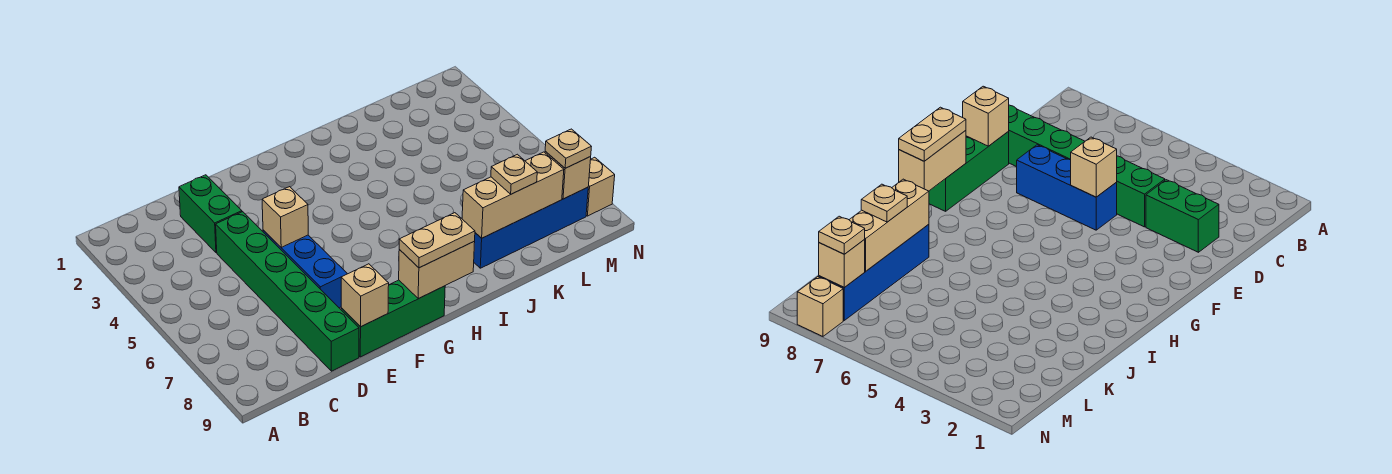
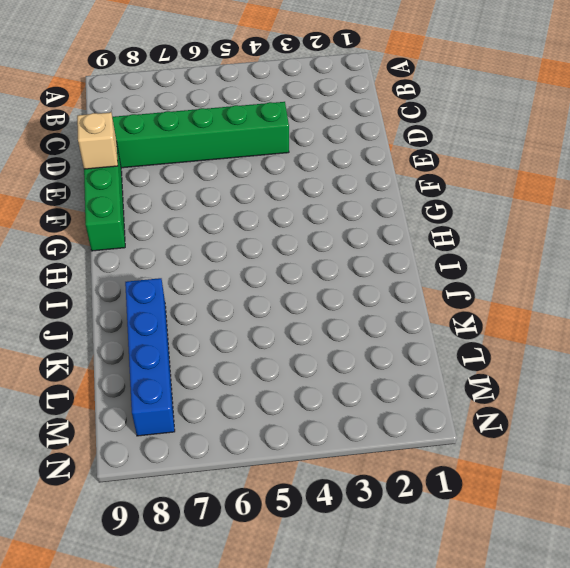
none -> green brick D2:D3 level 1
none -> blue brick E5:E7 level 1
none -> tan brick N8 level 1

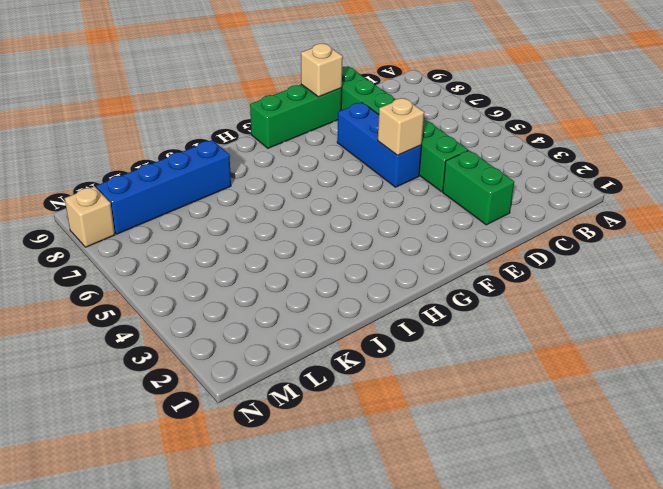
none -> tan brick G9:H9 level 2
none -> tan brick J8:L8 level 2
none -> tan brick M8 level 2

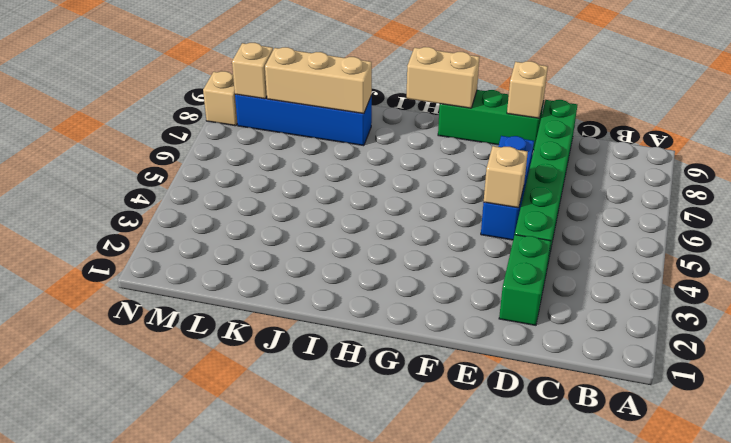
none -> tan plate G9:H9 level 3
none -> tan plate K8 level 3
none -> tan plate M8 level 3

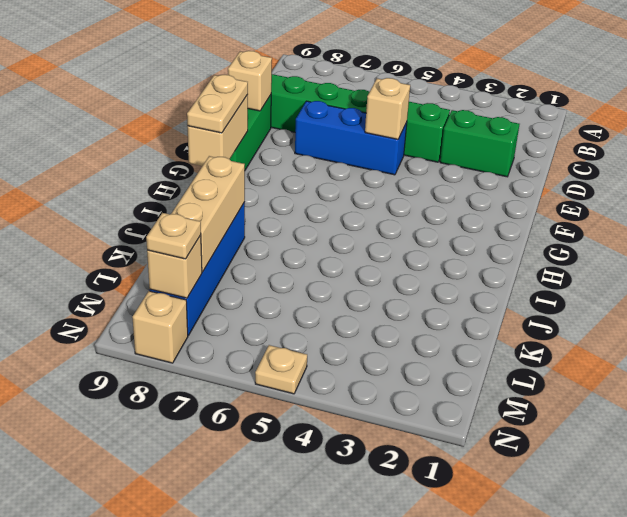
tan plate N5 level 1 -> tan plate K8 level 3

